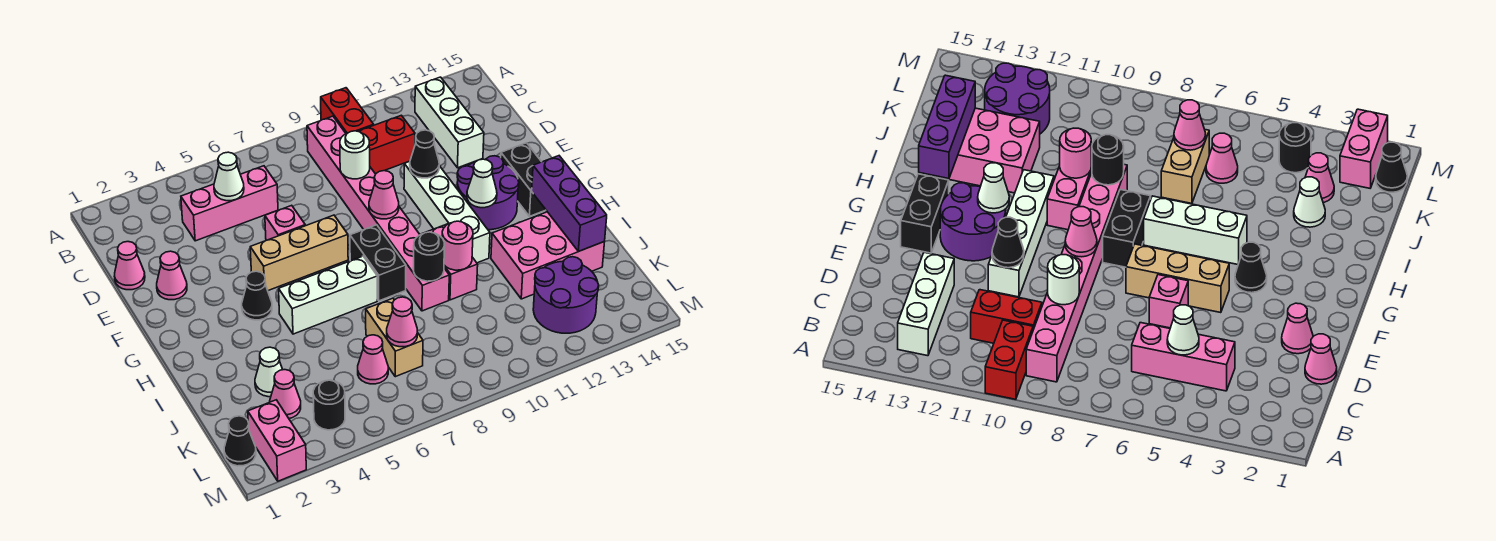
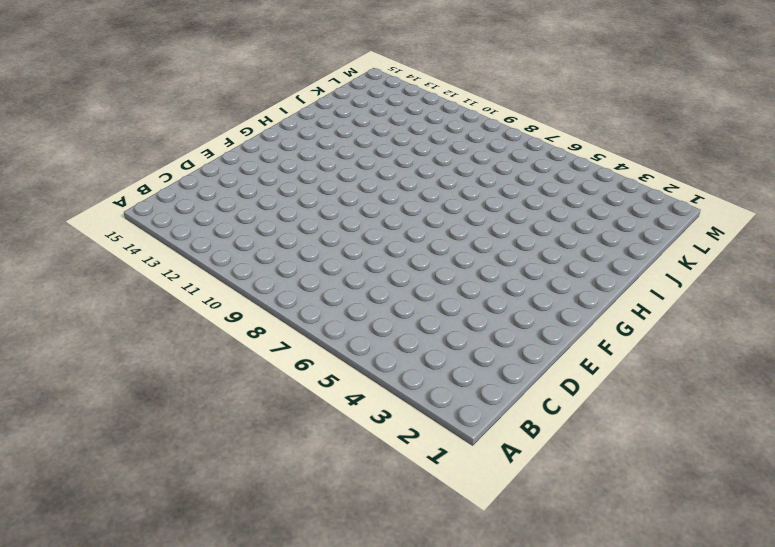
none -> red brick A10:B10 level 1
none -> pink brick B9:I9 level 1
none -> white brick B13:D13 level 1
none -> pink brick C4:C6 level 1

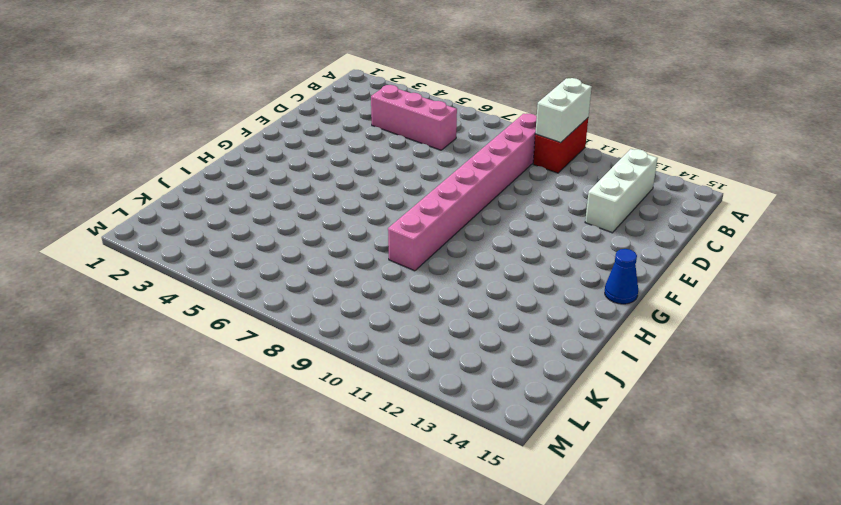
white brick A10:B10 level 2 -> none
blue cone G15 level 1 -> none
none -> red brick C10:C11 level 1
none -> pink cone D1 level 1
none -> pink cone E2 level 1
none -> pink brick E6 level 1

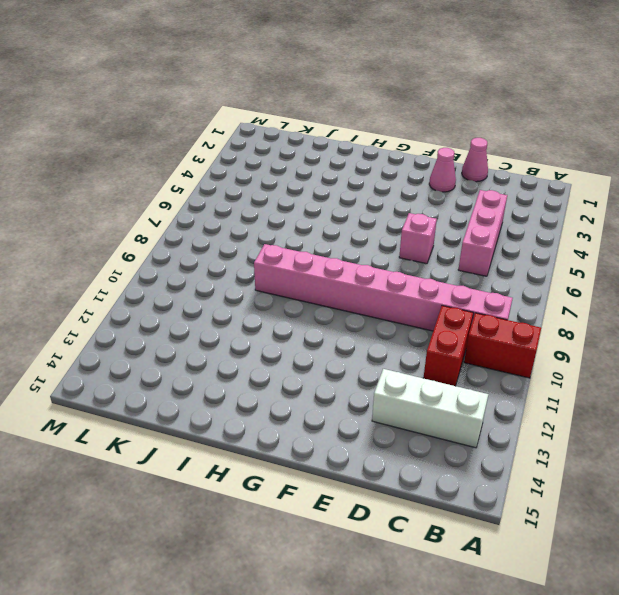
none -> white brick E11:H11 level 1
none -> tan brick F5:F7 level 1
none -> purple round brick F12:G13 level 1
none -> black brick F14:G14 level 1

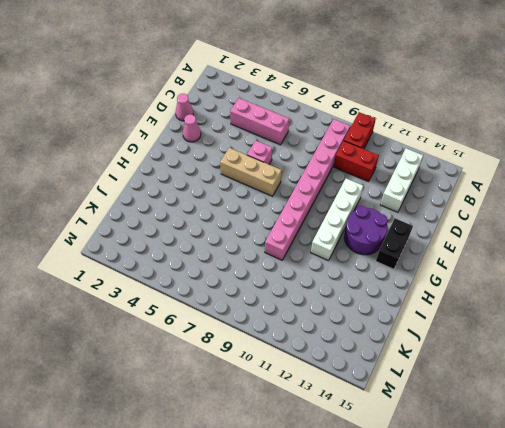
none -> black cone G4 level 1
none -> black brick G8:H8 level 1
none -> white brick H5:H7 level 1
none -> pink brick H10:I10 level 1

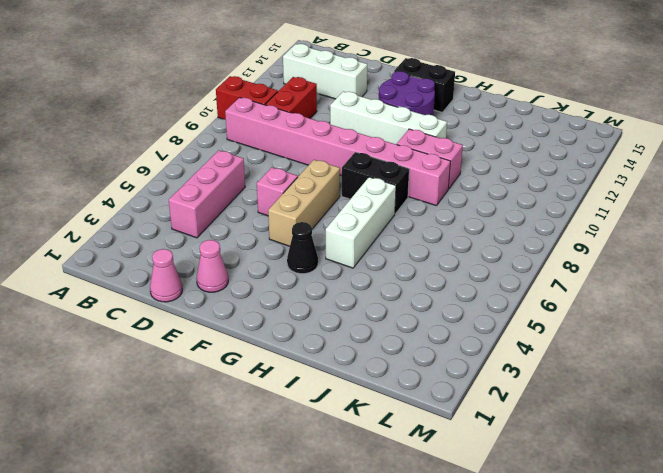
none -> pink brick I12:J14 level 1
none -> white cone J3 level 1
none -> tan brick J7:K7 level 1
none -> pink cone K3 level 1

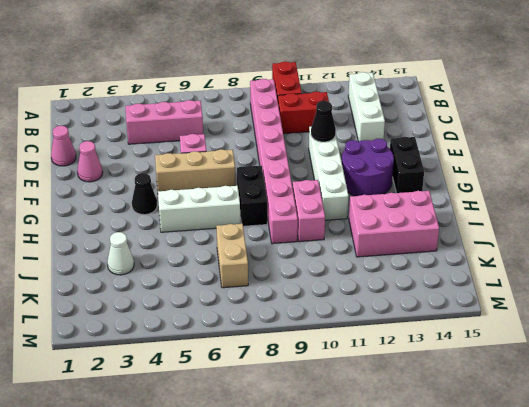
none -> pink cone K3 level 1
none -> pink cone K6 level 1
none -> purple round brick K12:L13 level 1
none -> black cone L1 level 1

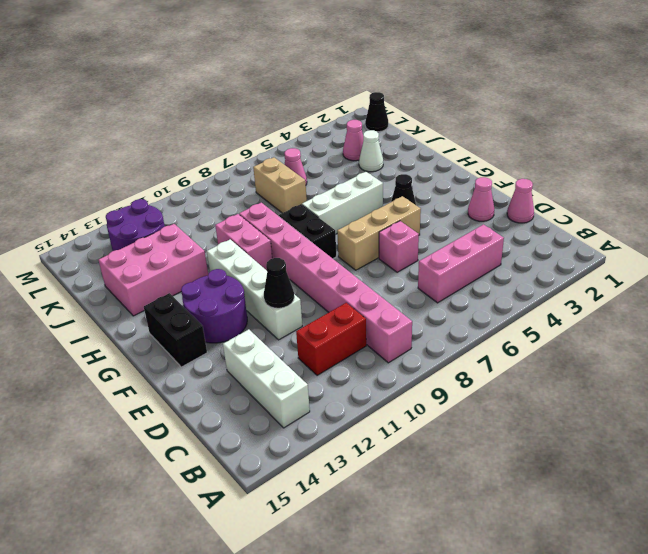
none -> red brick A10:B10 level 1
none -> pink brick L2:M2 level 1
none -> black round brick L4 level 1
none -> white cone C5 level 2

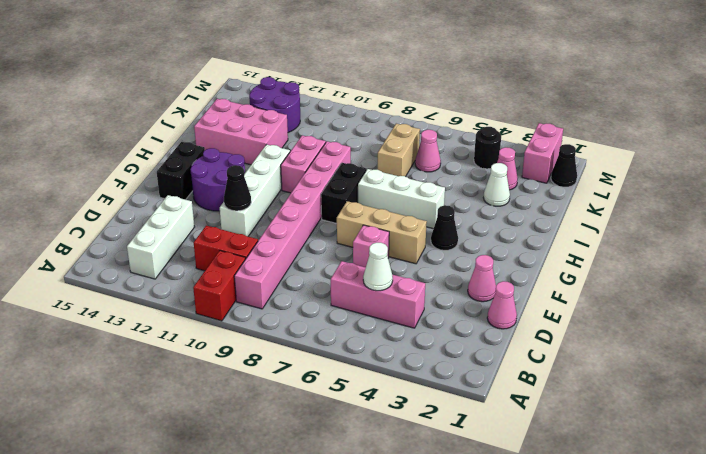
none -> white round brick D9 level 2
none -> pink cone F9 level 2
none -> white cone G12 level 2
none -> purple brick H14:J14 level 2

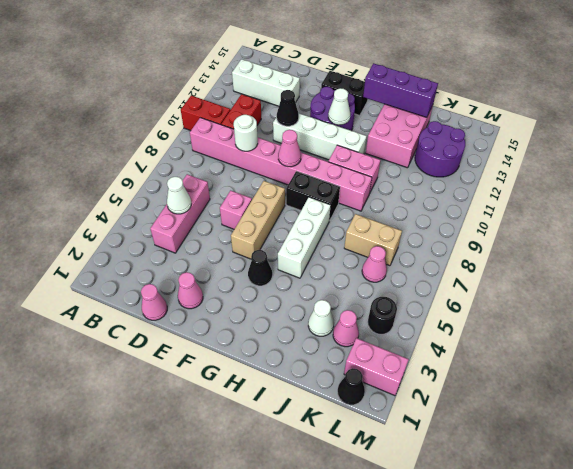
none -> black round brick I9 level 2
none -> pink round brick I10 level 2
none -> pink cone K7 level 2

